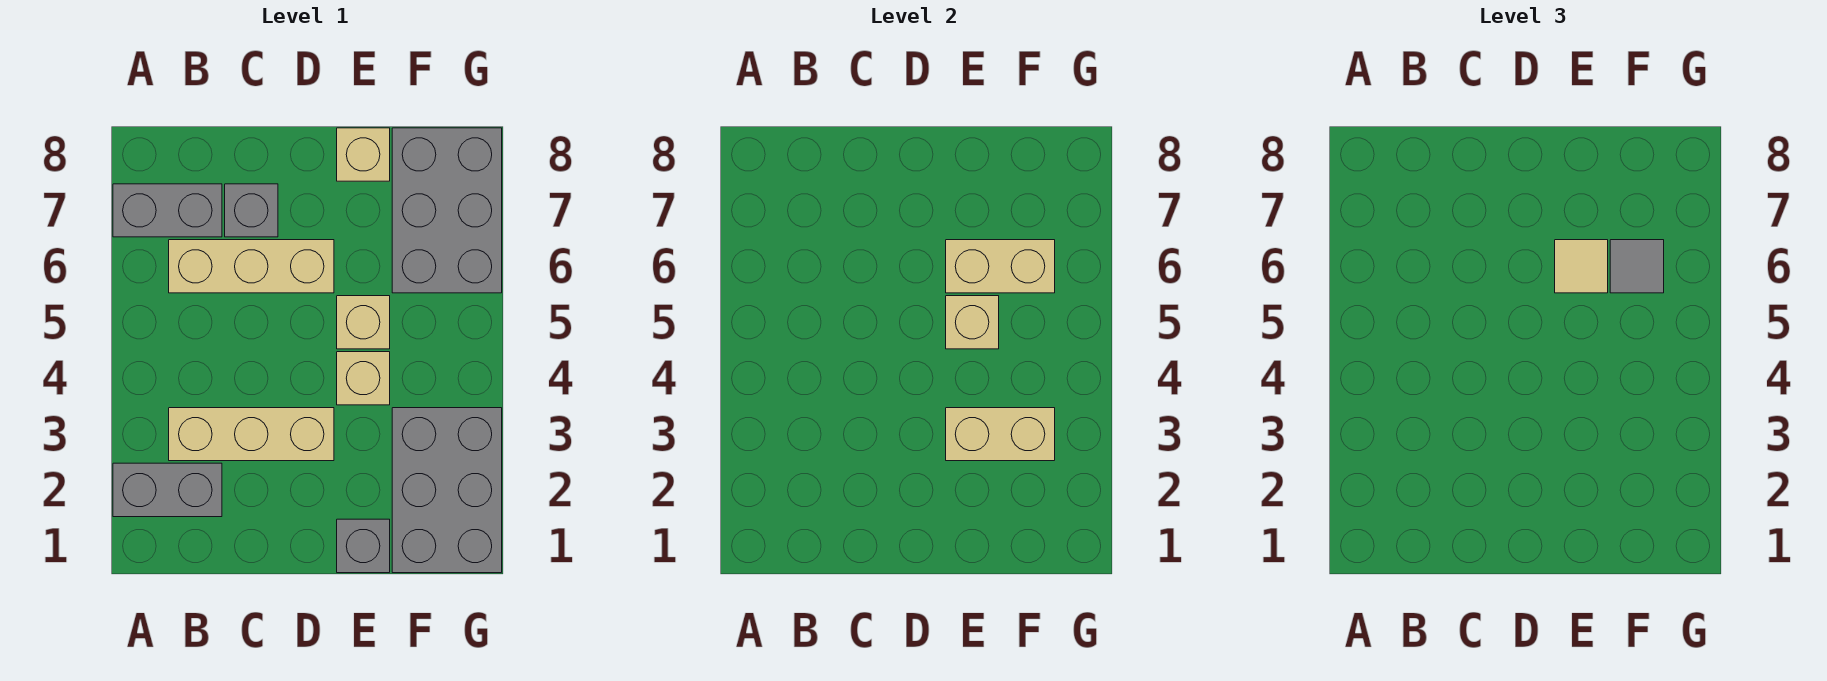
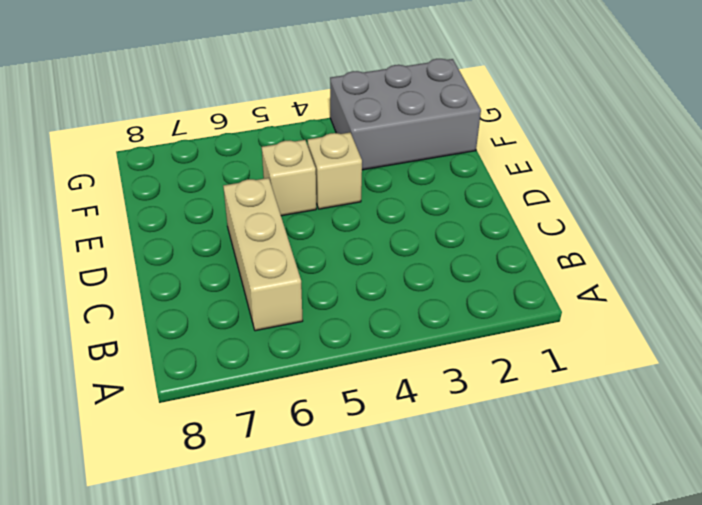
none -> grey brick A2:B2 level 1
none -> grey brick A7:B7 level 1
none -> tan brick B3:D3 level 1

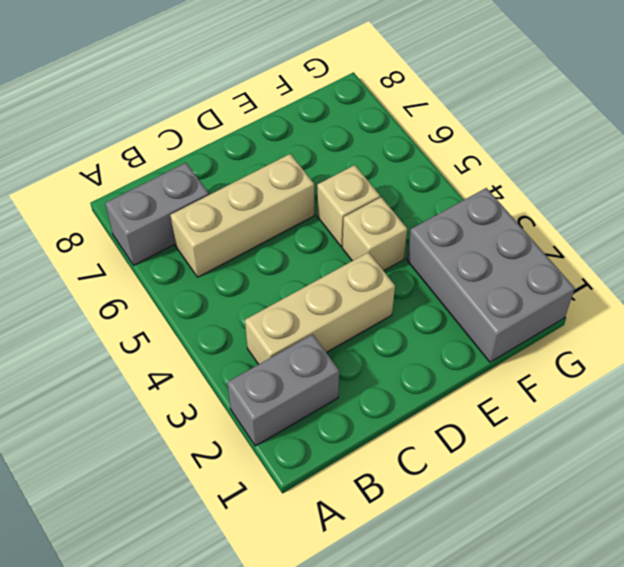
none -> grey brick C7 level 1
none -> grey brick E1 level 1
none -> tan brick E8 level 1

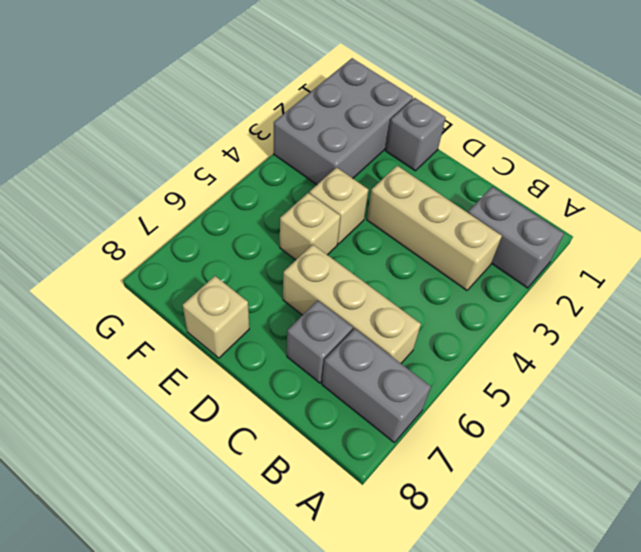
none -> grey brick F6:G8 level 1
none -> tan brick E3:F3 level 2
none -> tan brick E5 level 2

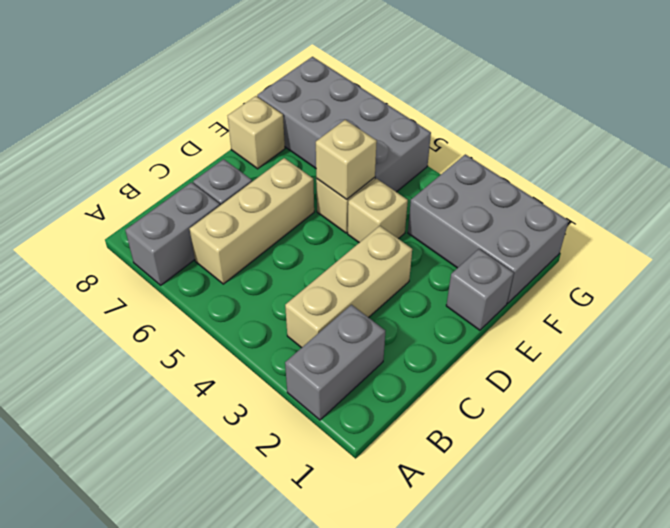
grey brick F5:G8 level 1 -> grey brick F6:G8 level 1
none -> tan brick E3:F3 level 2
none -> tan brick E6:F6 level 2
none -> tan tile E6 level 3

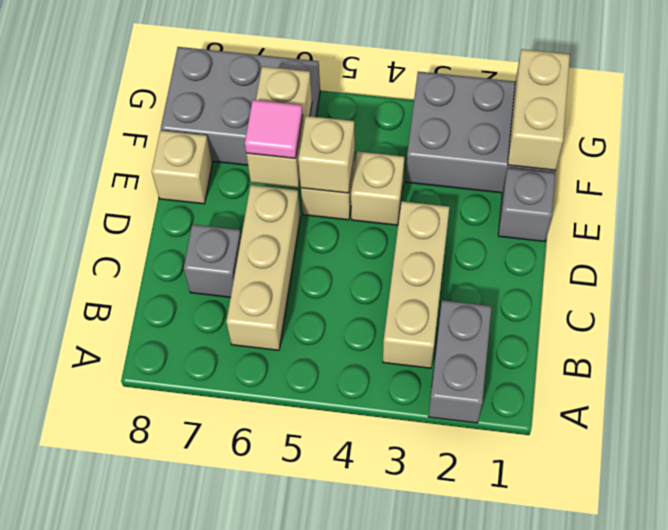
pink tile E6 level 3 -> tan tile E6 level 3
tan brick F1:G1 level 2 -> tan brick E3:F3 level 2
none -> grey brick A7:B7 level 1
none -> grey tile F6 level 3

